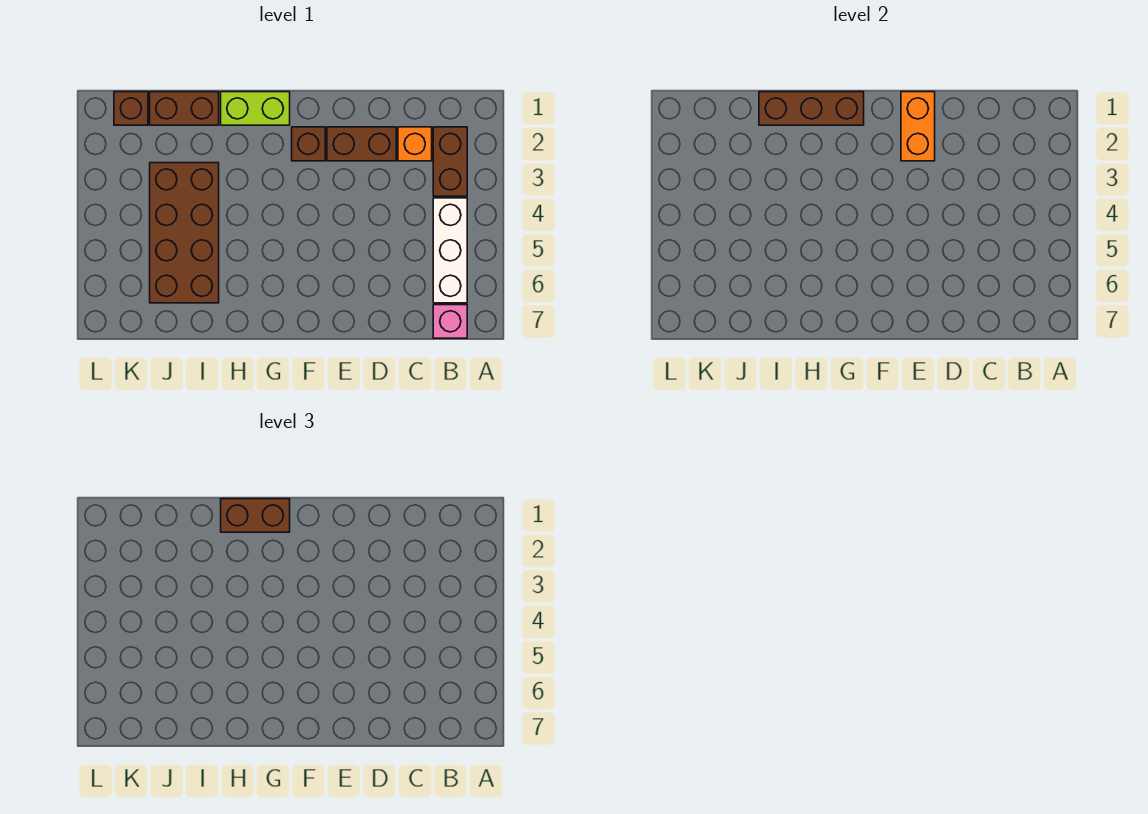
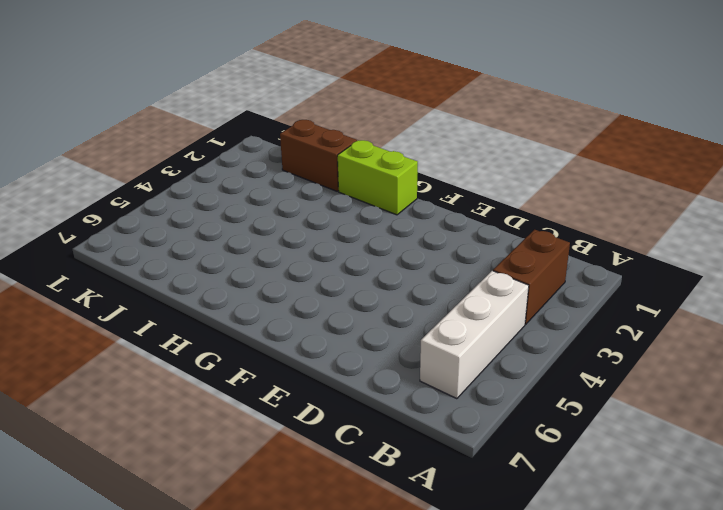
none -> pink brick B7 level 1
none -> orange brick C2 level 1
none -> brown brick D2:E2 level 1

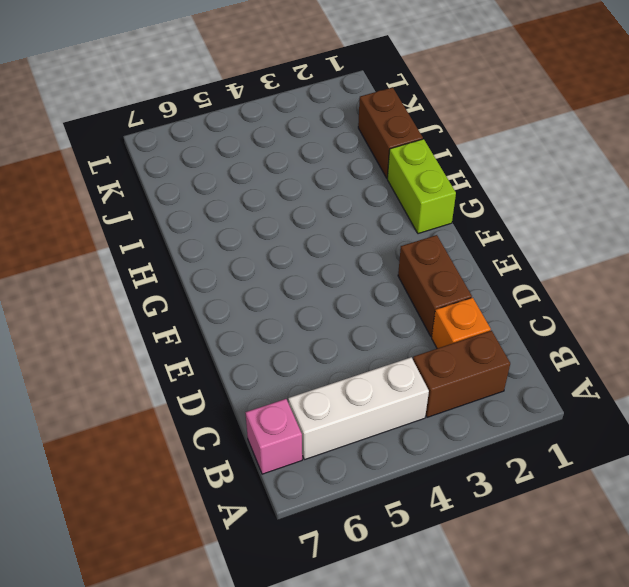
none -> brown brick F2 level 1
none -> brown brick I3:J6 level 1
none -> brown brick K1 level 1

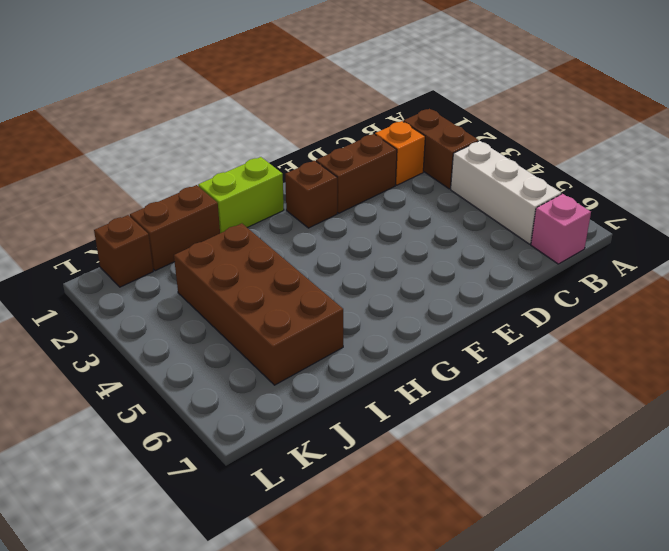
none -> orange brick E1:E2 level 2
none -> brown brick G1:I1 level 2
none -> brown brick G1:H1 level 3

